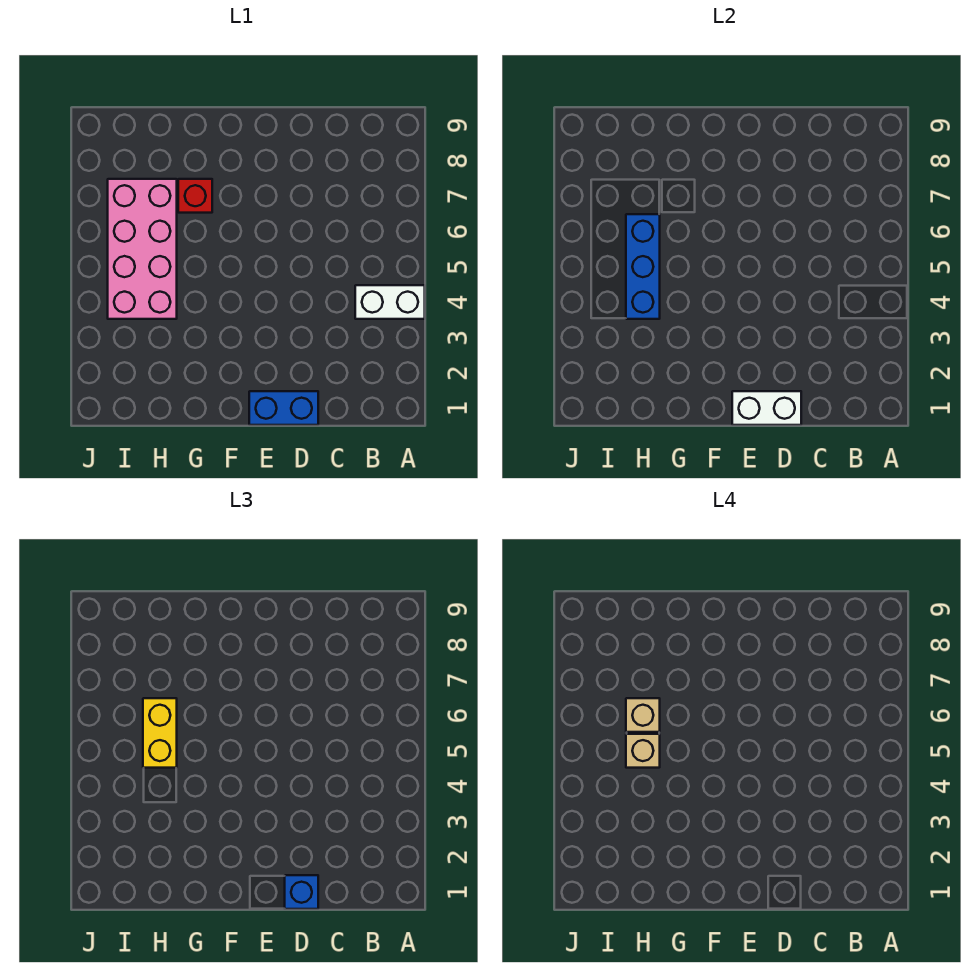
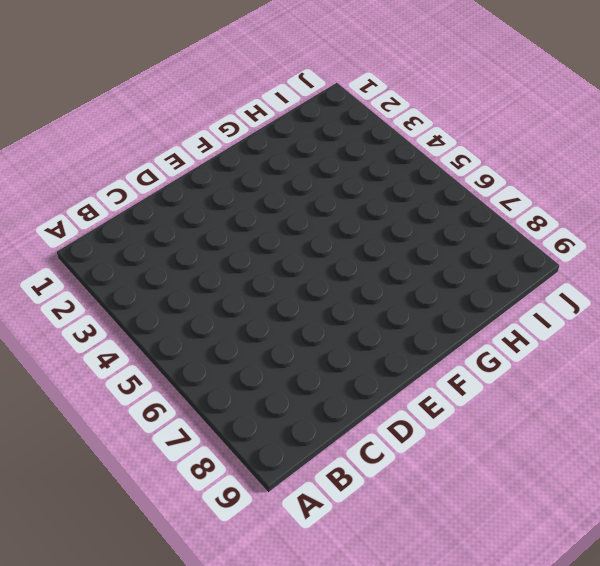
none -> white brick A4:B4 level 1
none -> blue brick D1:E1 level 1

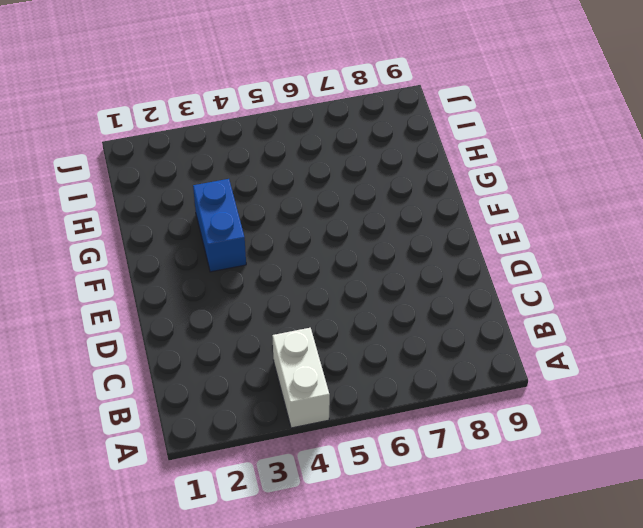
blue brick F3:G3 level 1 -> blue brick D1:E1 level 1
none -> red brick G7 level 1
none -> pink brick H4:I7 level 1

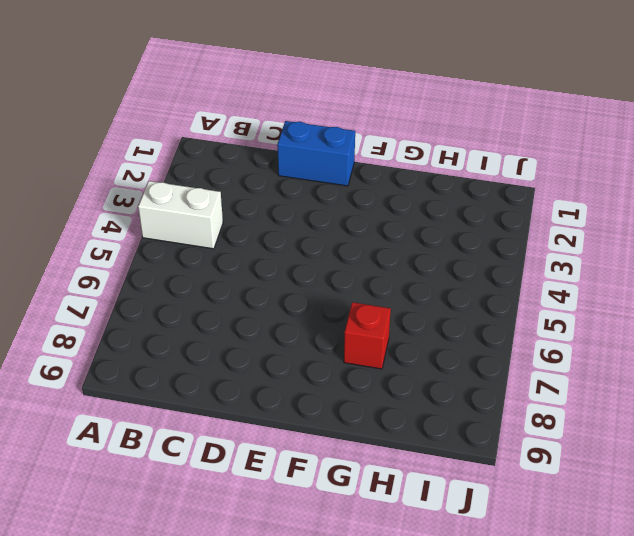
none -> pink brick H4:I7 level 1
none -> white brick D1:E1 level 2

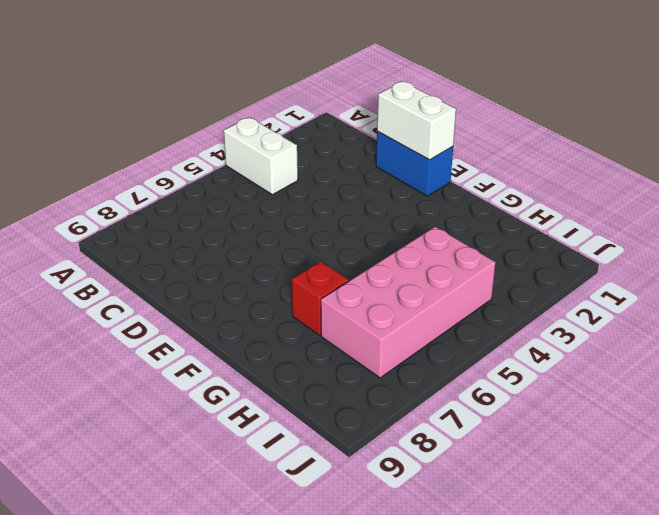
none -> blue brick H4:H6 level 2
none -> blue brick D1 level 3

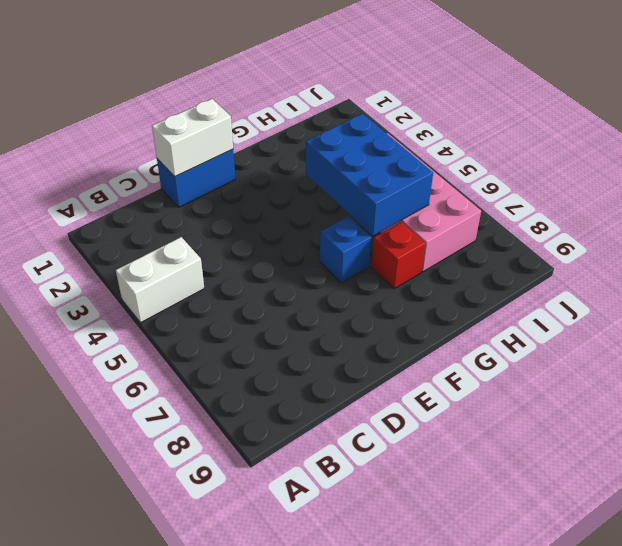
blue brick F6 level 1 -> blue brick D1 level 3
blue brick G4:H6 level 2 -> blue brick H4:H6 level 2
none -> yellow brick H5:H6 level 3
none -> tan brick H5 level 4

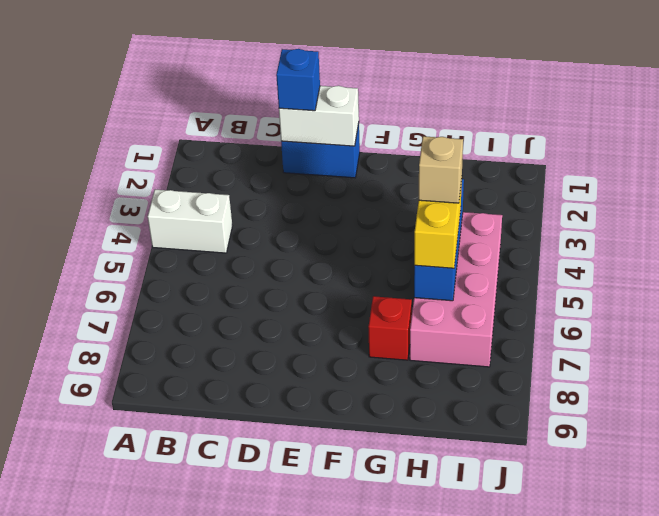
none -> tan brick H6 level 4

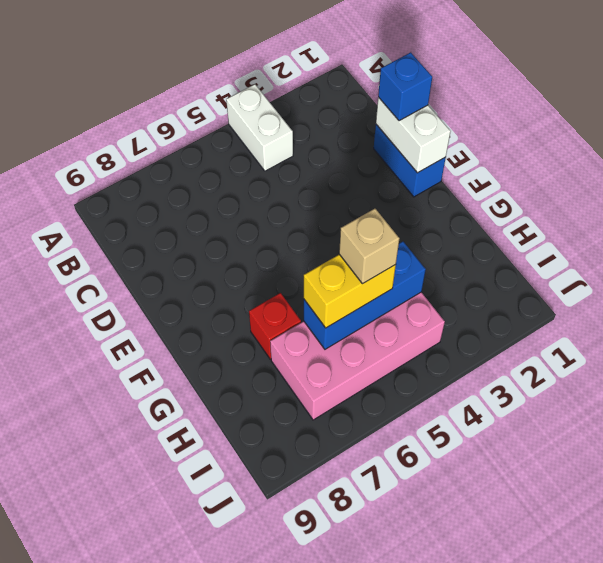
none -> tan brick H6 level 4

